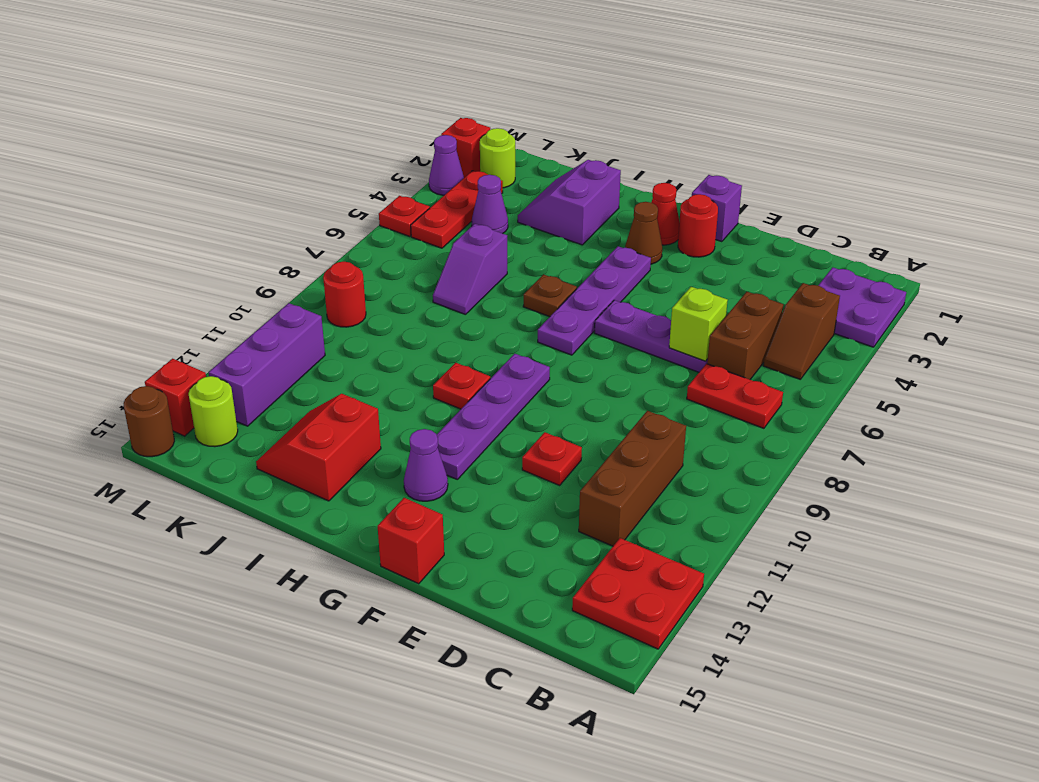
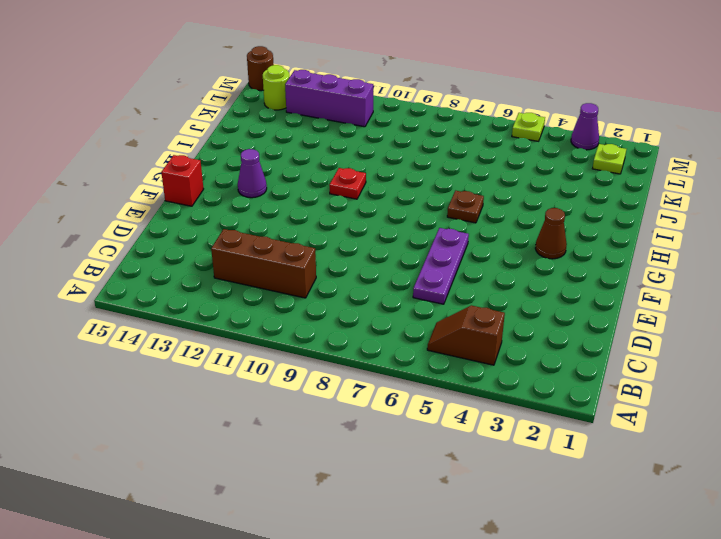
lime plate L2 level 1 -> lime round brick L2 level 1
lime plate M5 level 1 -> red plate M5 level 1
none -> purple plate A2:B3 level 1
none -> red plate A13:B14 level 1
none -> red plate B7:C7 level 1
none -> brown brick C5:C6 level 1

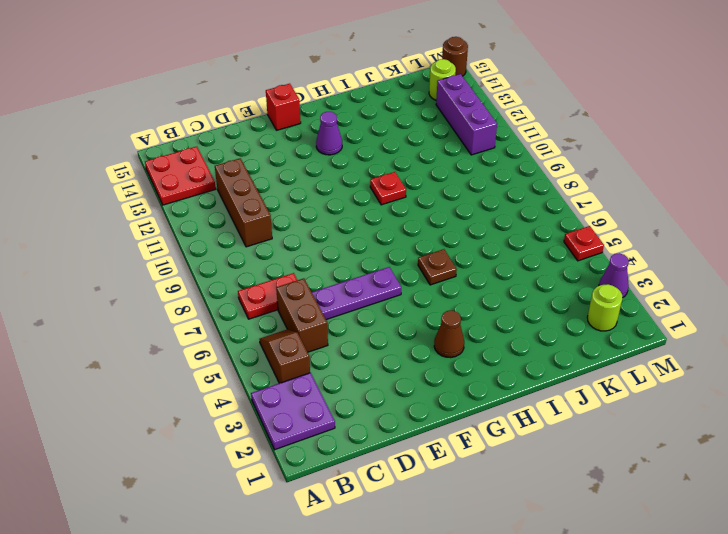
none -> red plate E11 level 1
none -> purple brick F1 level 1
none -> red round brick F2 level 1
none -> red cone G2 level 1

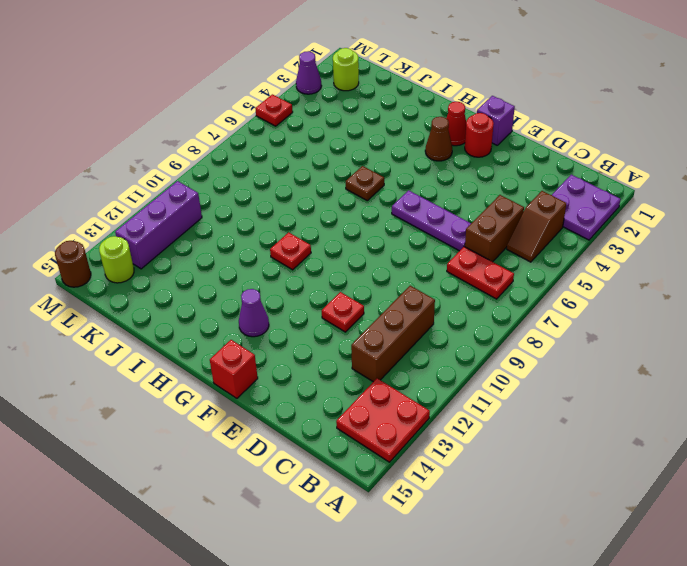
none -> purple plate G4:G7 level 1
none -> purple plate G9:G12 level 1
none -> purple slope I2:J3 level 1 top I
none -> red slope I13:J14 level 1 top I

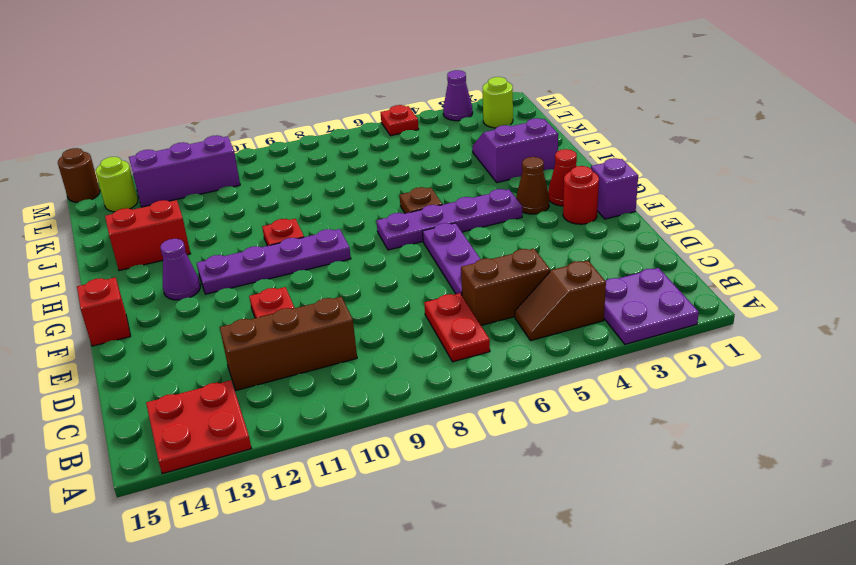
none -> purple slope J6:J7 level 1 top 6
none -> purple cone K4 level 1
none -> red plate L3:L5 level 1
none -> red round brick L9 level 1

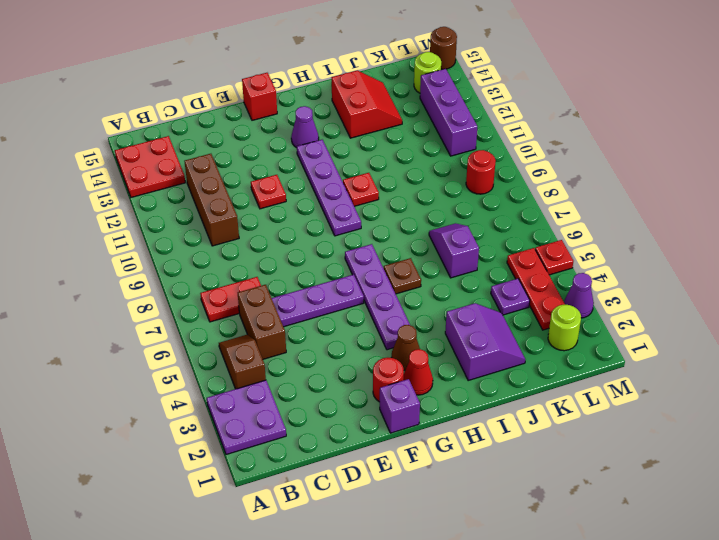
purple plate K4 level 1 -> purple cone K4 level 1
none -> red brick M2 level 1
none -> red brick M14 level 1
none -> lime brick D6 level 2

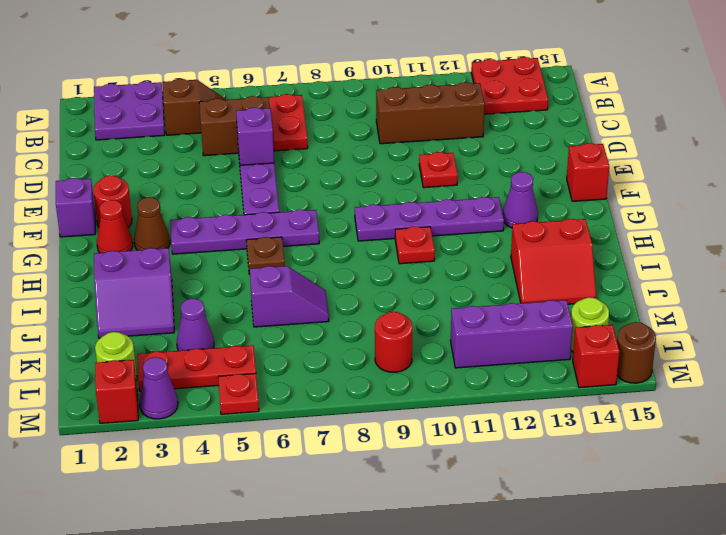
purple brick D6 level 2 -> lime brick D6 level 2

